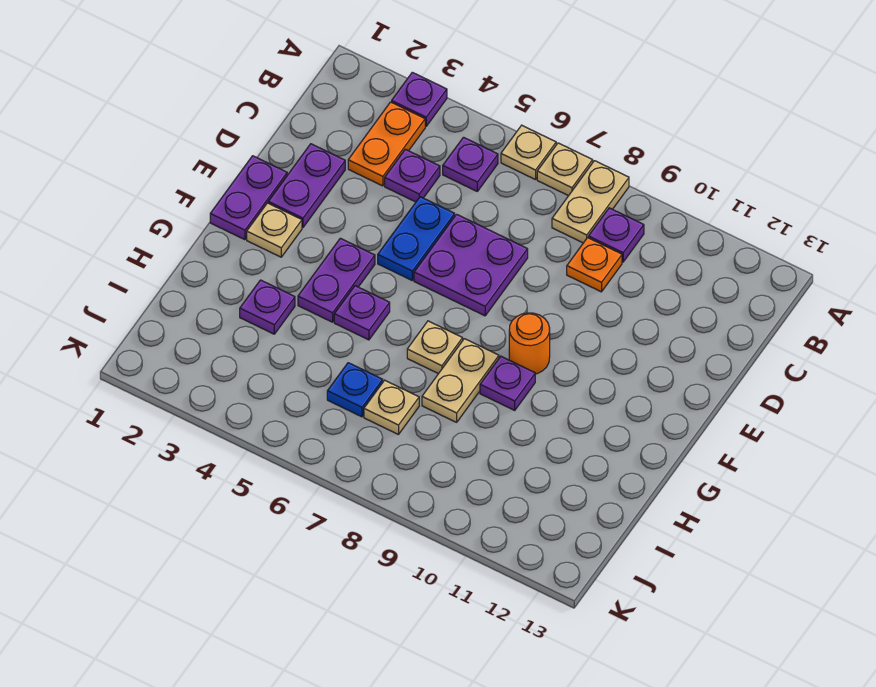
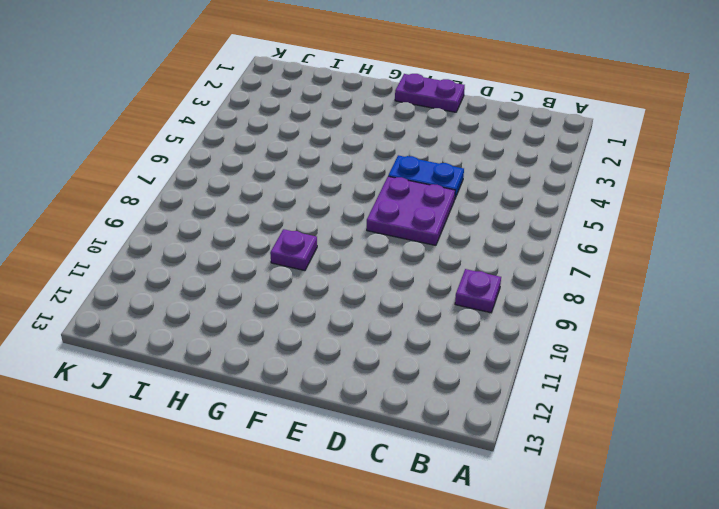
none -> purple plate A3 level 1
none -> tan plate A6 level 1
none -> tan plate A7 level 1

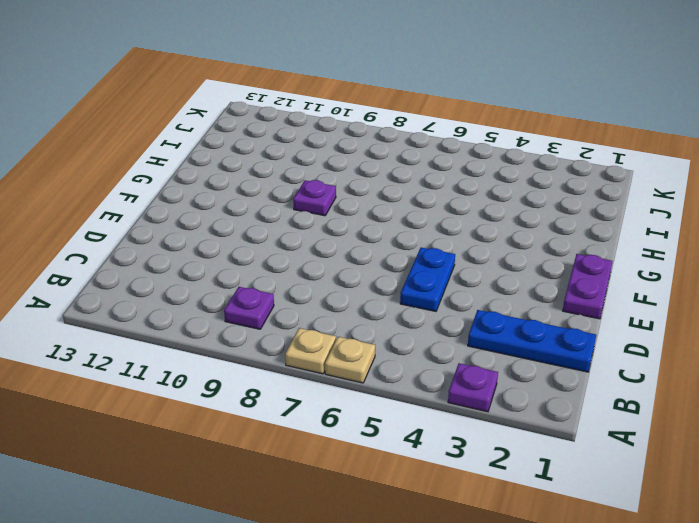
blue plate C1:C3 level 1 -> orange plate B3:C3 level 1
none -> tan plate A8:B8 level 1
none -> purple plate B5 level 1
none -> purple plate C4 level 1

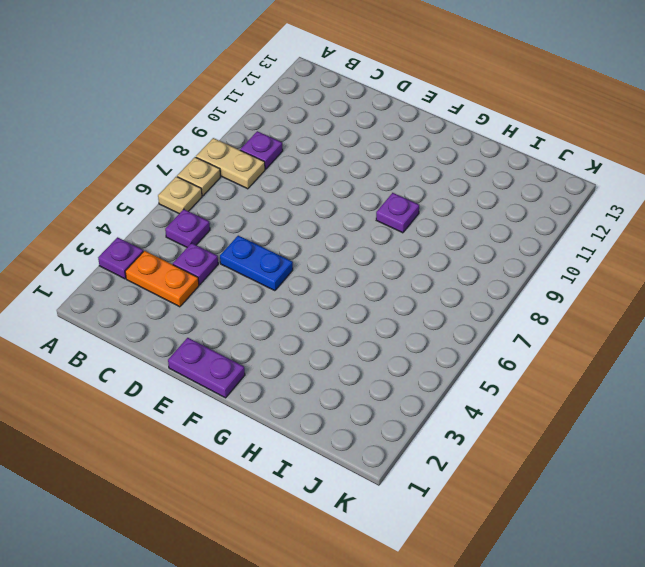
none -> orange plate C9 level 1
none -> purple plate D2:E2 level 1
none -> purple plate D6:E7 level 1

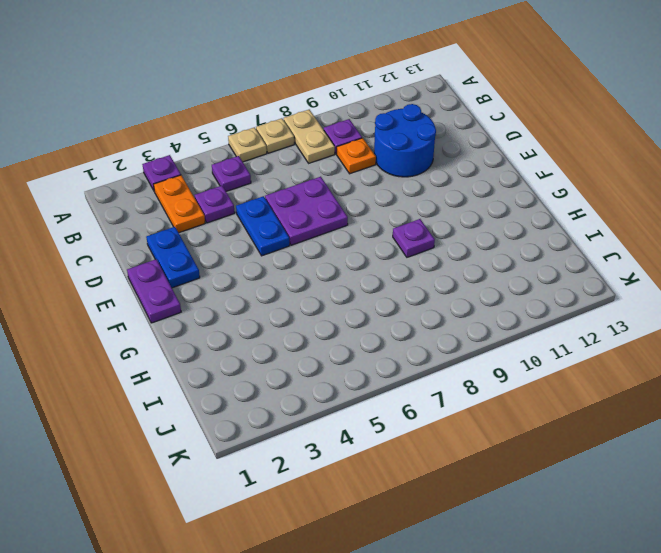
blue round brick C10:D11 level 1 -> none
blue plate D2:E2 level 1 -> purple plate D2:E2 level 1
none -> tan plate F2 level 1
none -> purple plate F4:G4 level 1
none -> orange round brick F9 level 1

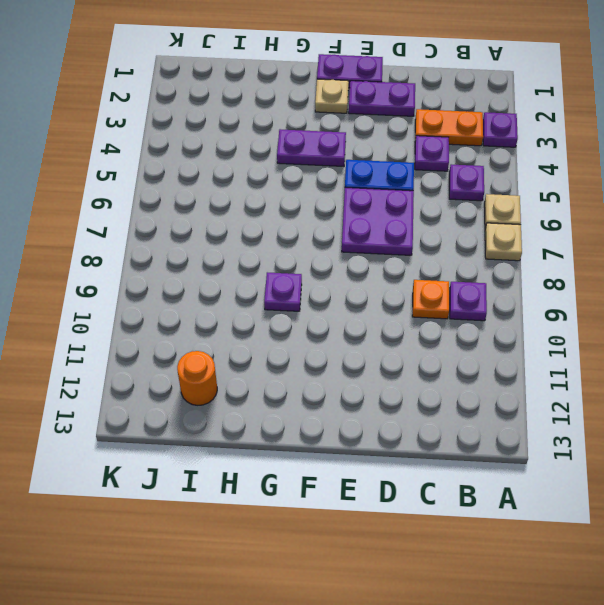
orange round brick I12 level 1 -> orange round brick F9 level 1
none -> tan plate A8:B8 level 1
none -> purple plate G5 level 1
none -> tan plate G7 level 1

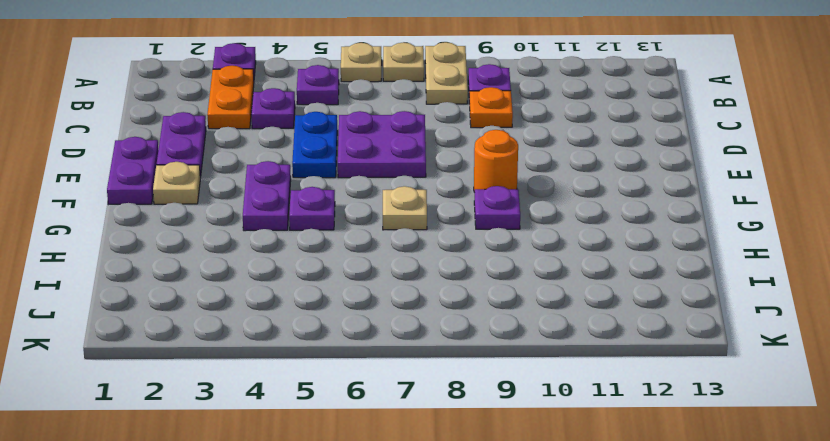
none -> tan plate G8:H8 level 1
none -> purple plate H3 level 1
none -> blue plate I6 level 1

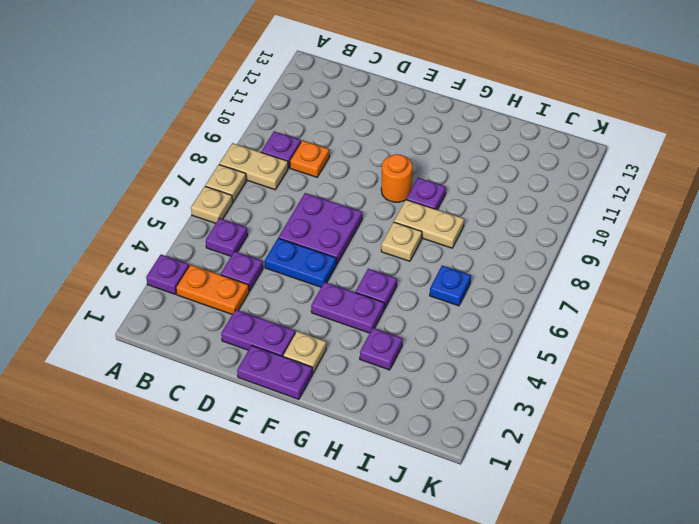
none -> tan plate I7 level 1

